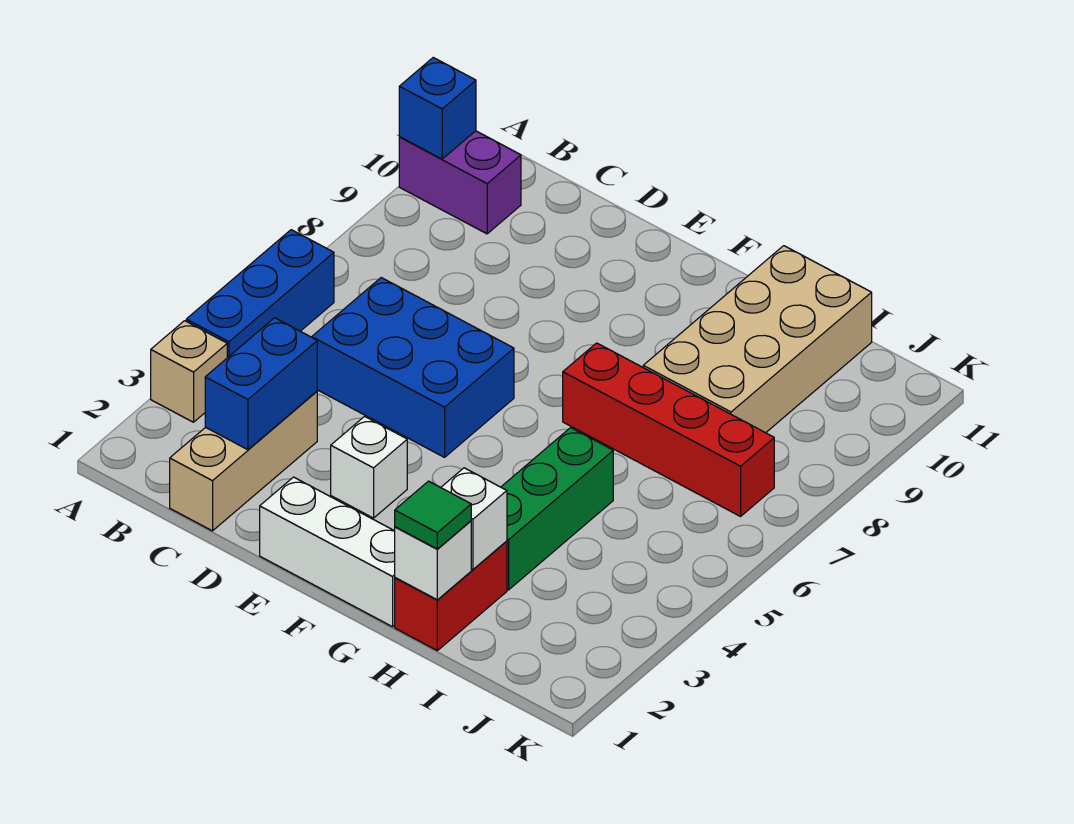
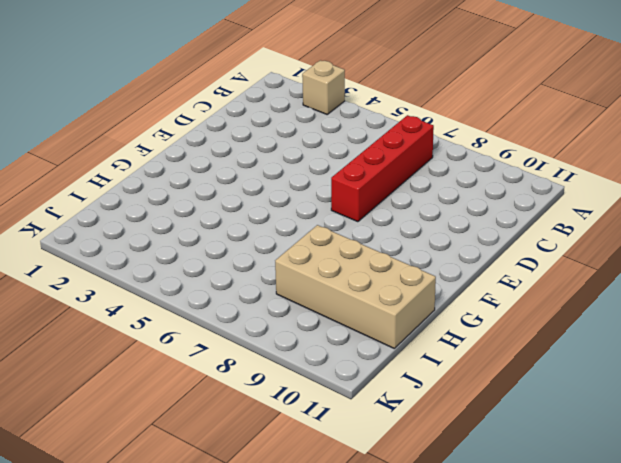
red brick B7:E7 level 1 -> red brick G7:J7 level 1
none -> blue brick A4:A6 level 1
none -> purple brick A10:B10 level 1
none -> tan brick C1:C3 level 1

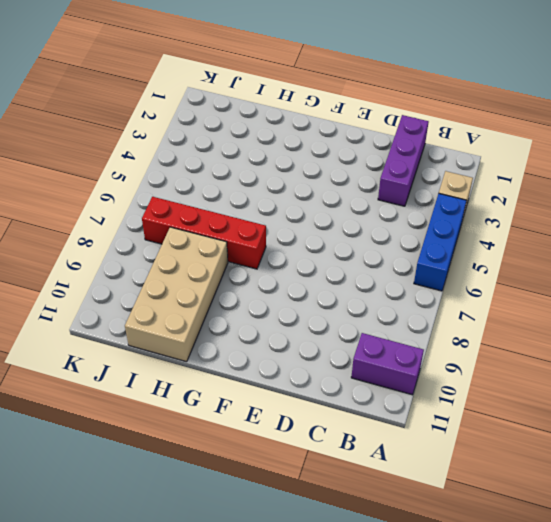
purple brick C1:C3 level 1 -> tan brick C1:C3 level 1
none -> blue brick C5:E6 level 1
none -> white brick E1:G1 level 1
none -> white brick E3 level 1

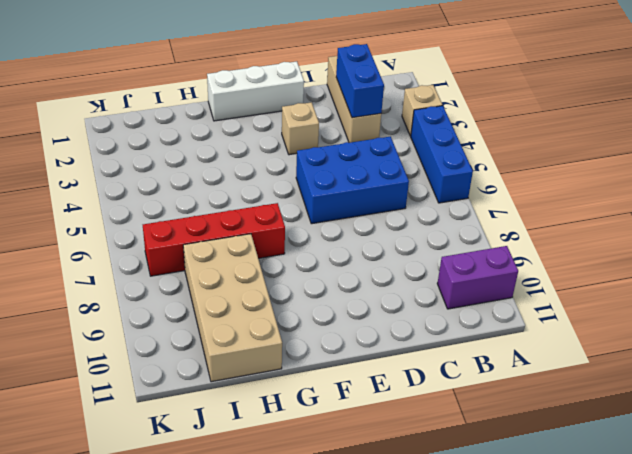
tan brick E3 level 1 -> white brick E3 level 1
none -> red brick H1:H2 level 1
none -> green brick H3:H5 level 1
none -> blue brick A10 level 2

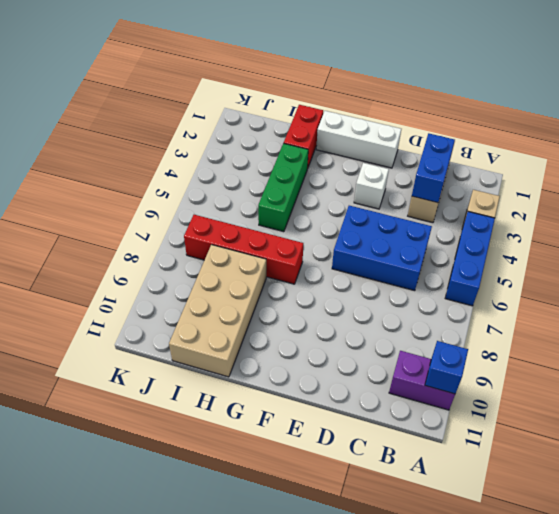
none -> white brick H1 level 2
none -> white brick H2 level 2
none -> green tile H1 level 3

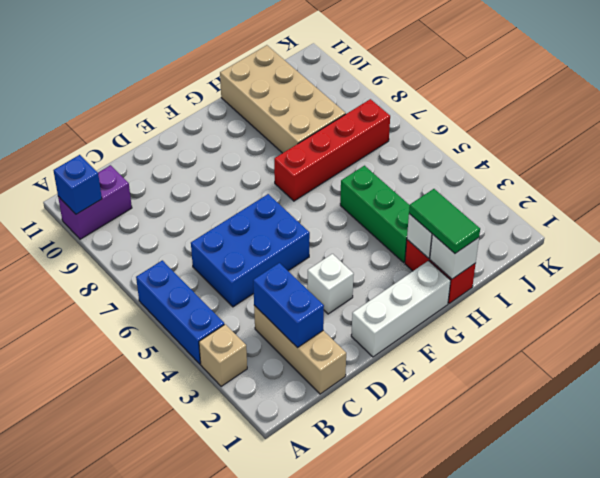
green tile H1:H2 level 3 -> green tile H1 level 3

